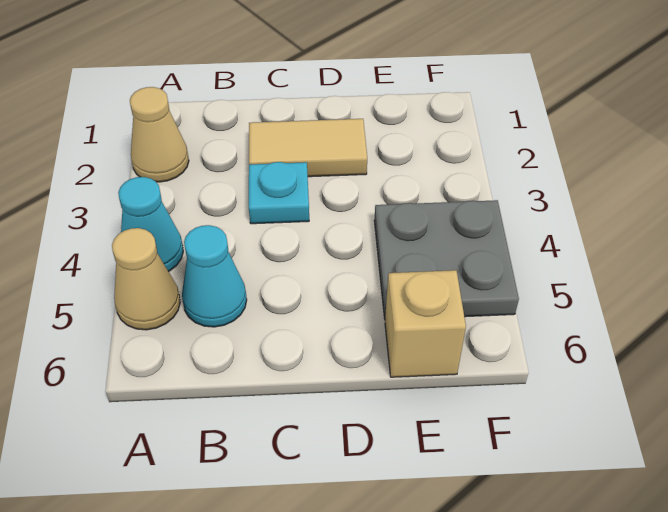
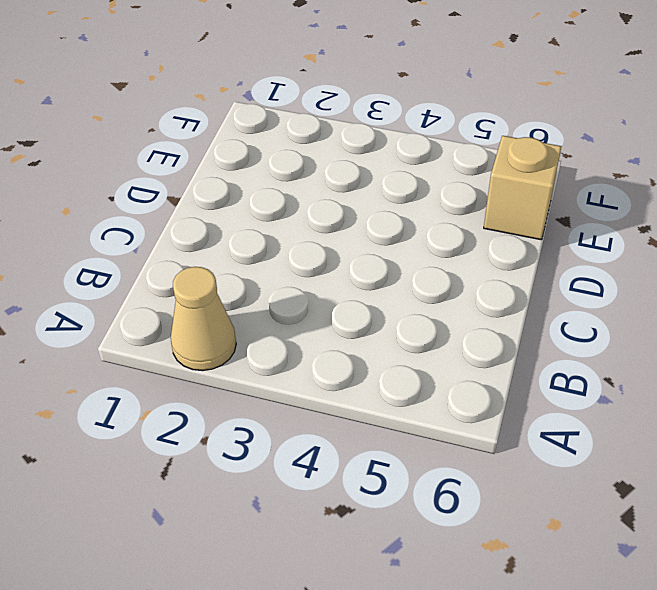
none -> cyan cone A4 level 1
none -> tan cone A5 level 1

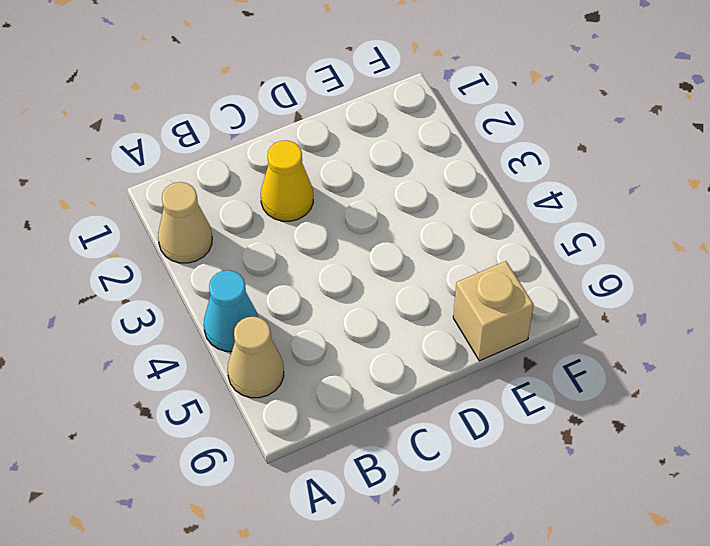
yellow cone C2 level 1 -> tan tile C2:D2 level 1
none -> cyan cone B5 level 1
none -> cyan plate C3 level 1

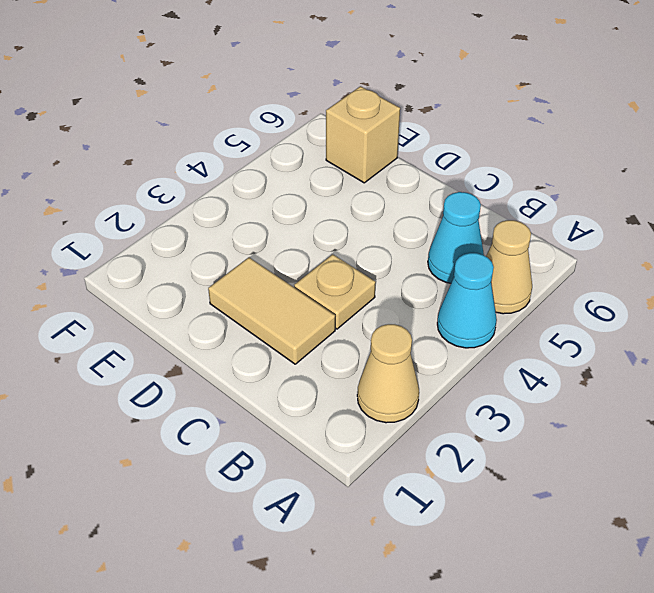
tan plate C3 level 1 -> cyan plate C3 level 1
none -> grey plate E4:F5 level 1

